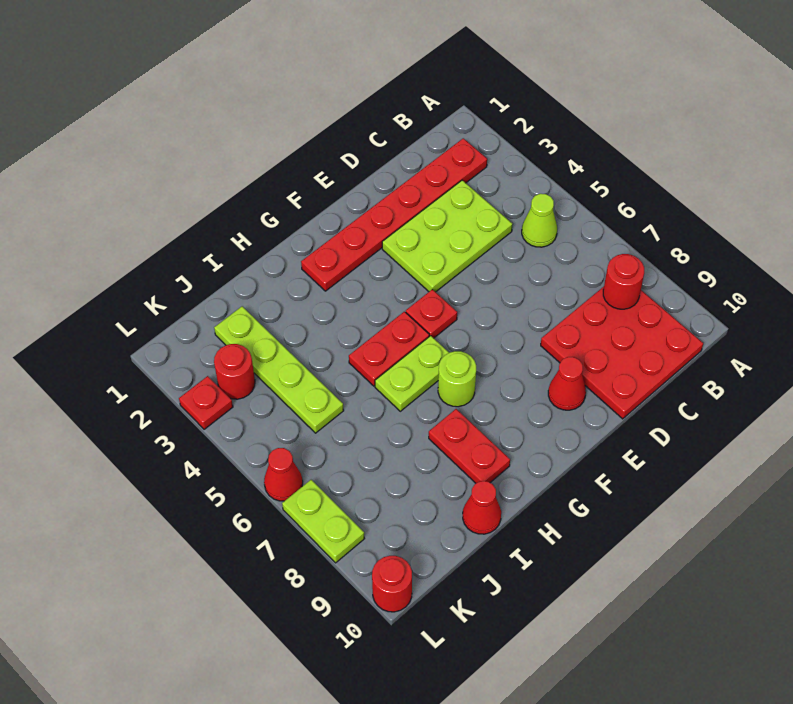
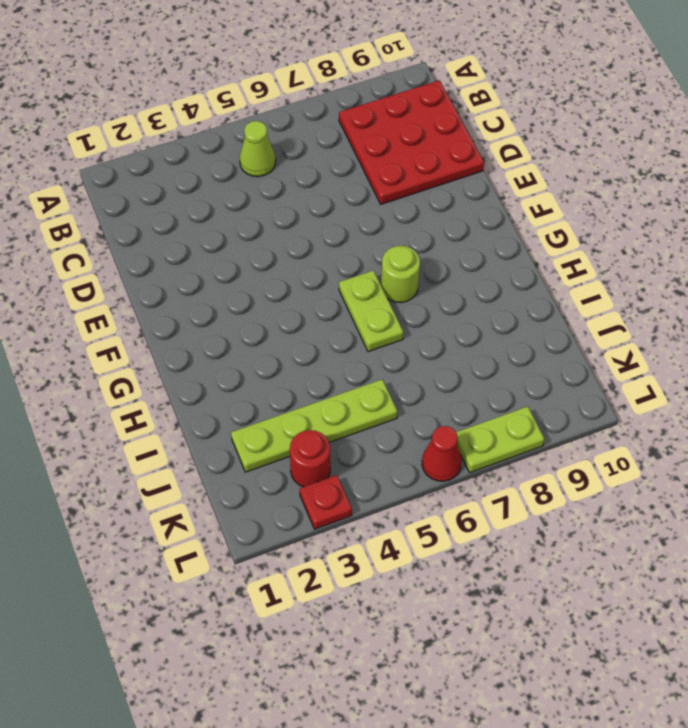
none -> red plate B2:G2 level 1
none -> lime plate C3:E4 level 1
none -> red cone E9 level 1

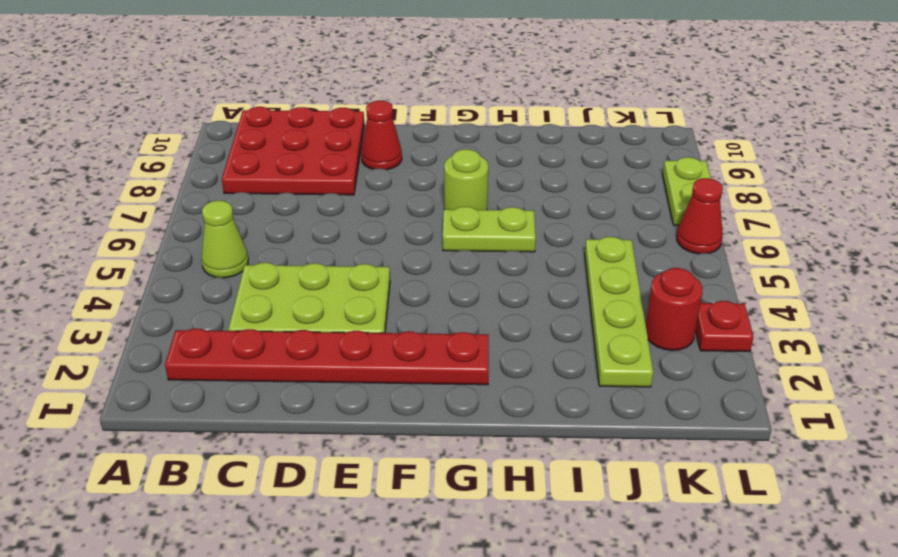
none -> red plate F5 level 1
none -> red plate G5:H5 level 1
none -> red plate H8:H9 level 1

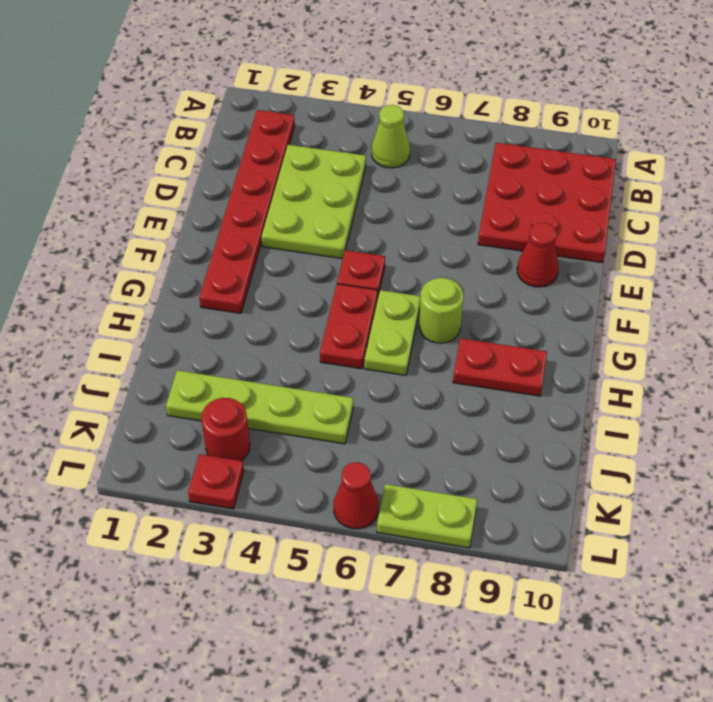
none -> red cone I10 level 1
none -> red round brick L10 level 1
none -> red round brick B8 level 2

